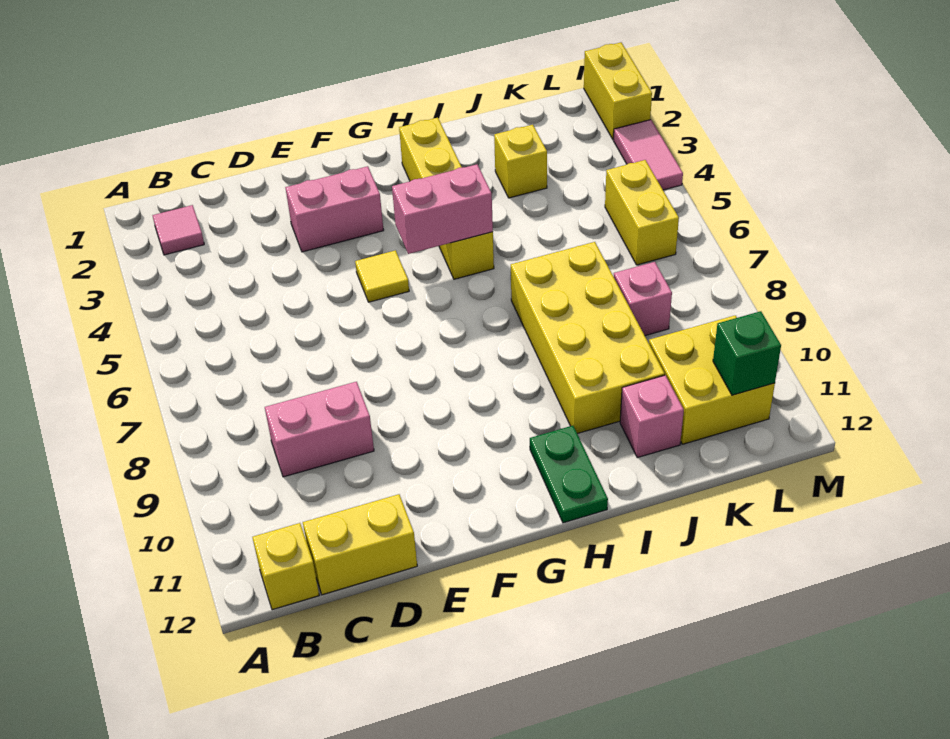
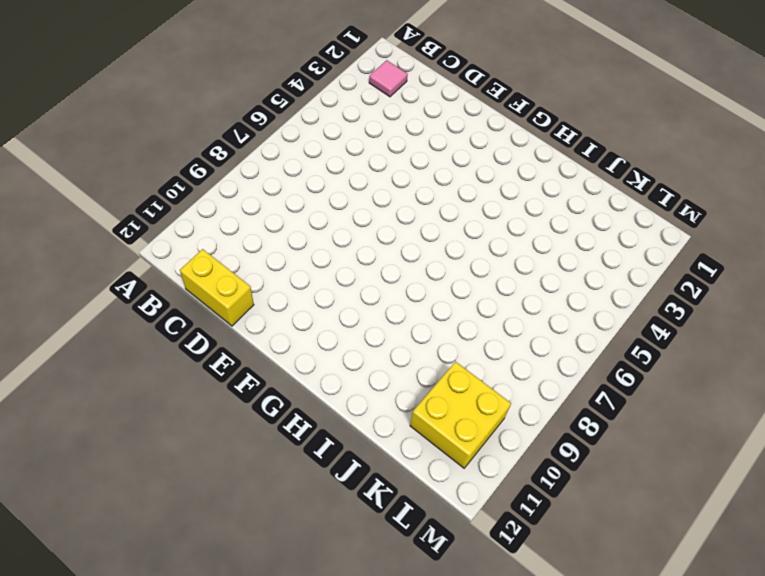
none -> yellow brick B12 level 1
none -> pink brick C9:D9 level 1
none -> pink brick E3:F3 level 1

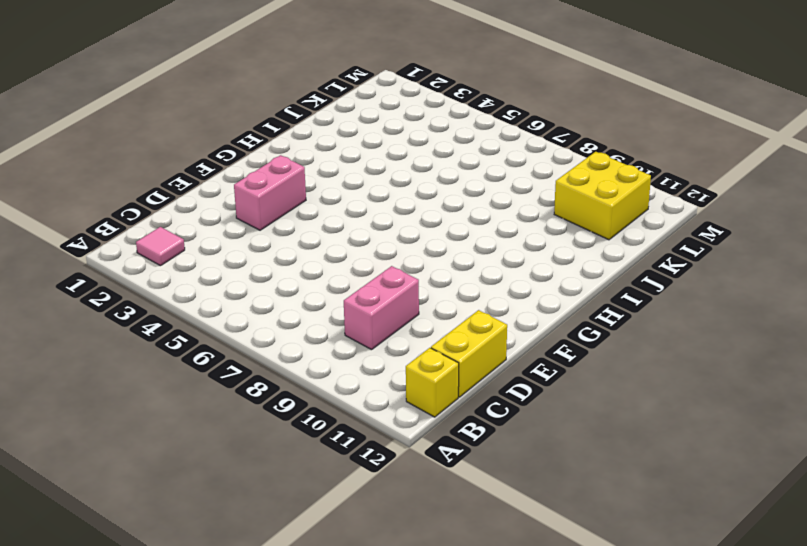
none -> yellow tile F5 level 1
none -> yellow brick H2:H5 level 1
none -> green plate H11:H12 level 1

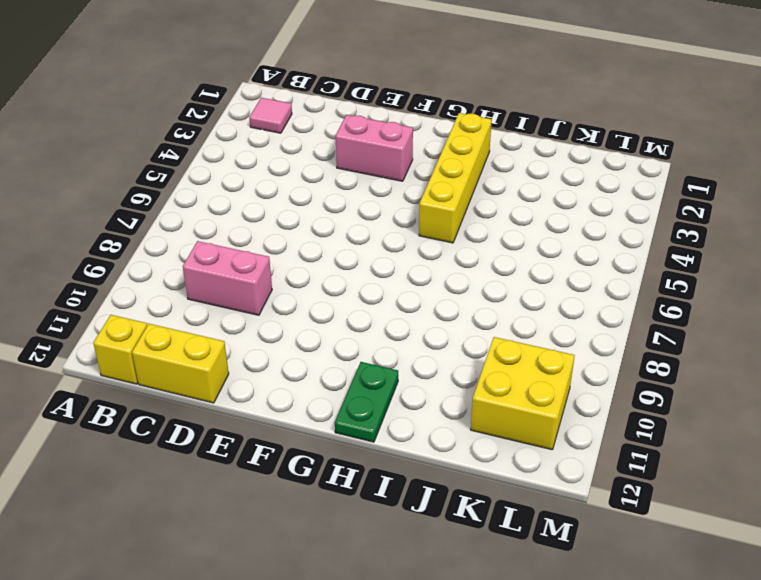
none -> yellow tile F5 level 1
none -> yellow brick I7:J10 level 1
none -> yellow brick J3 level 1

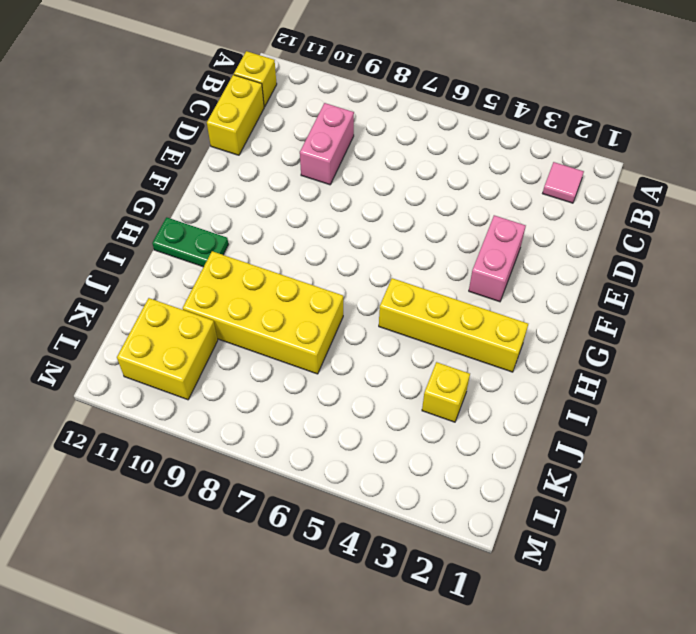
none -> yellow tile F5 level 1
none -> pink brick J11 level 1
none -> pink brick K8 level 1

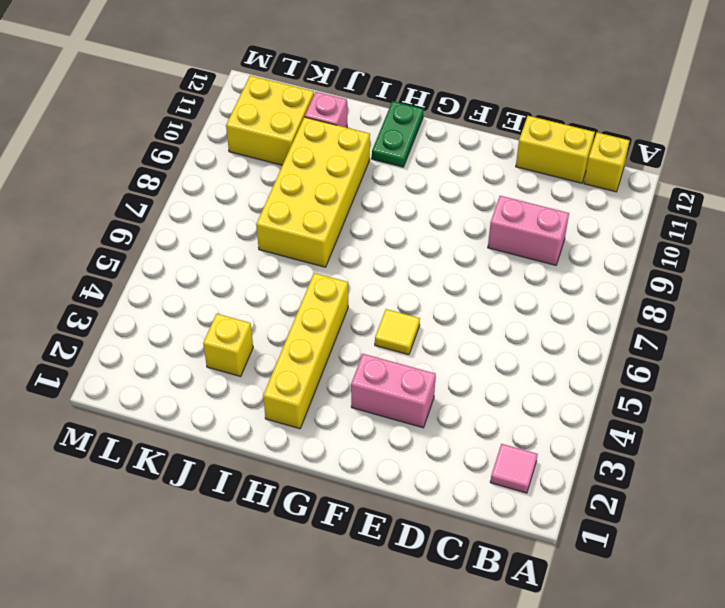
none -> pink brick K8 level 1
none -> yellow brick L5:L6 level 1
none -> yellow brick M1:M2 level 1

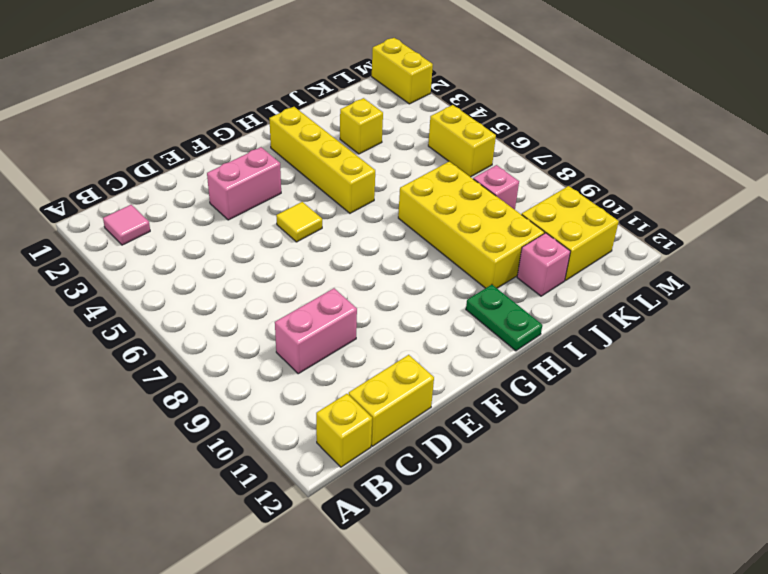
none -> pink tile M3:M4 level 1
none -> pink brick G5:H5 level 2
none -> green brick L11 level 2

